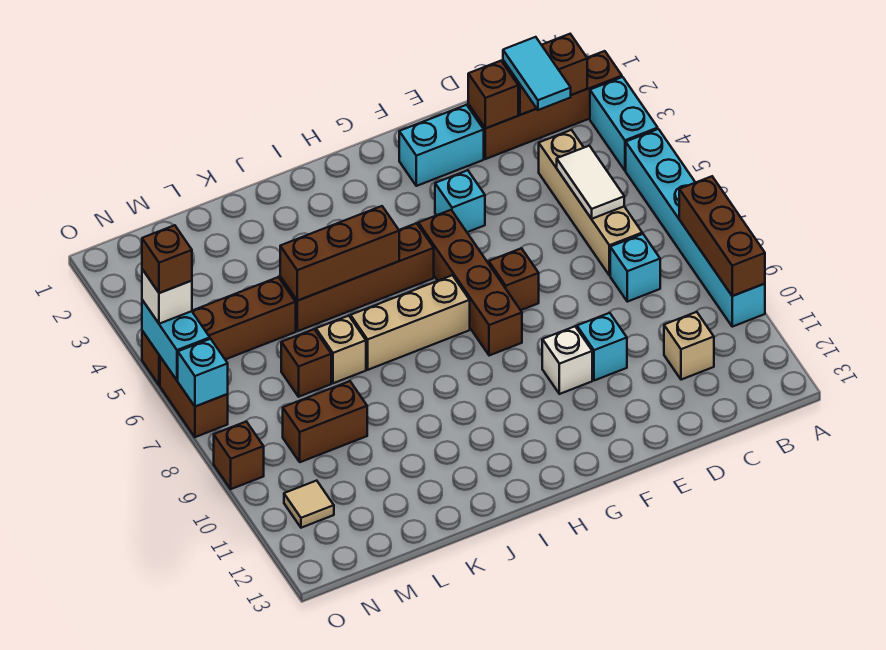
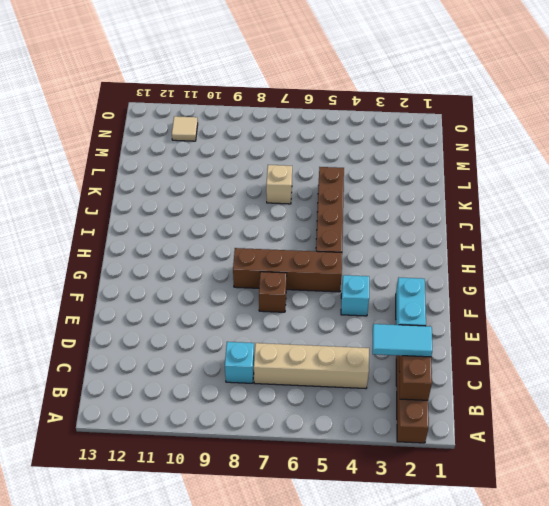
none -> cyan brick A3:A4 level 1
none -> cyan brick A5:A10 level 1
none -> tan brick C11 level 1
none -> cyan brick E10 level 1

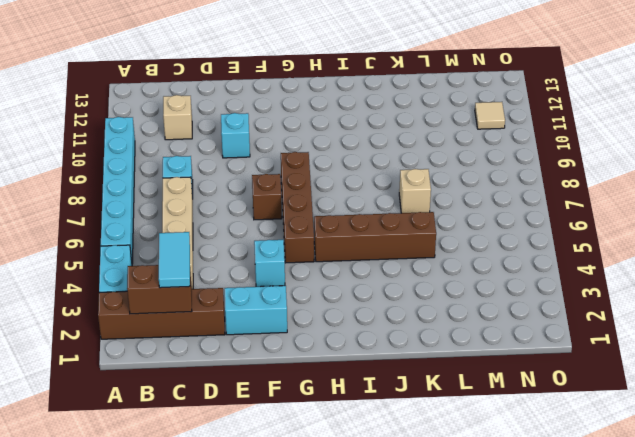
none -> white brick F10 level 1
none -> tan brick H7:J7 level 1
none -> brown brick L5:O5 level 1
none -> brown brick L7 level 1

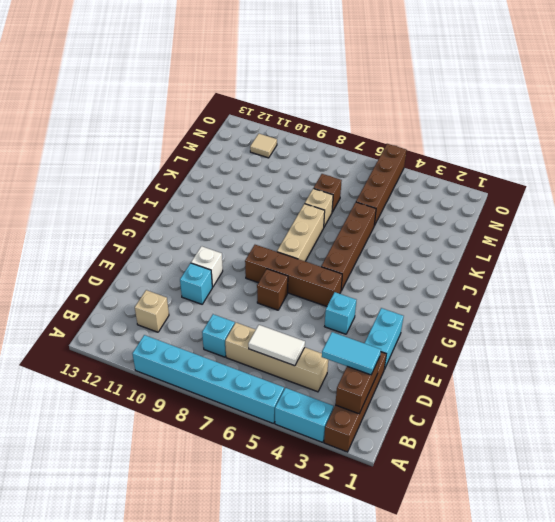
none -> brown brick L9:M9 level 1
none -> brown brick O6:O7 level 1
none -> brown brick O9 level 1
none -> brown brick A8:A10 level 2

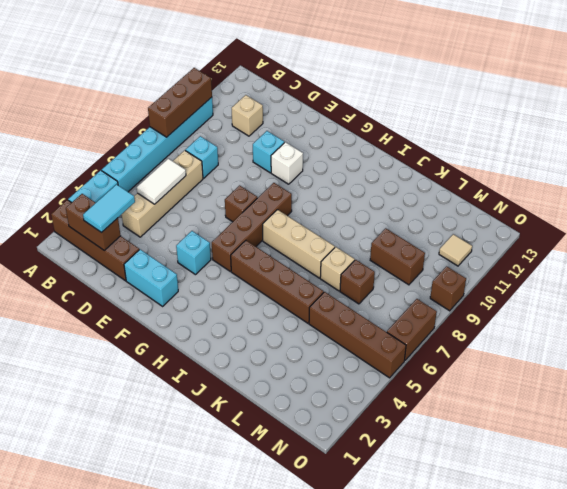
none -> brown brick D2 level 2
none -> brown brick I5:K5 level 2
none -> cyan brick O5:O6 level 2
none -> cyan brick O7 level 2

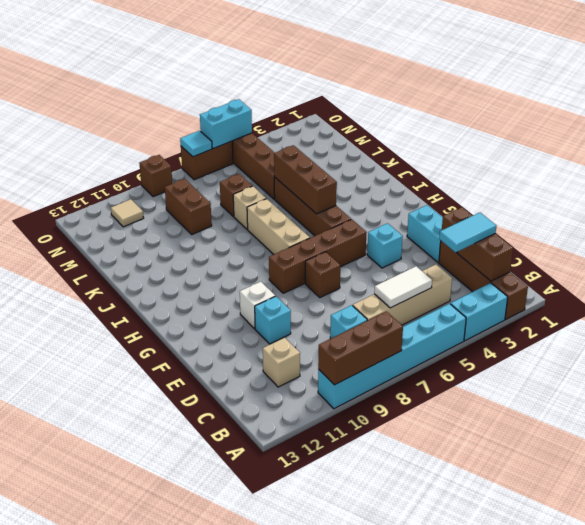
cyan tile O7 level 2 -> cyan brick O7 level 2
none -> white brick O5 level 3
none -> brown brick O5 level 4

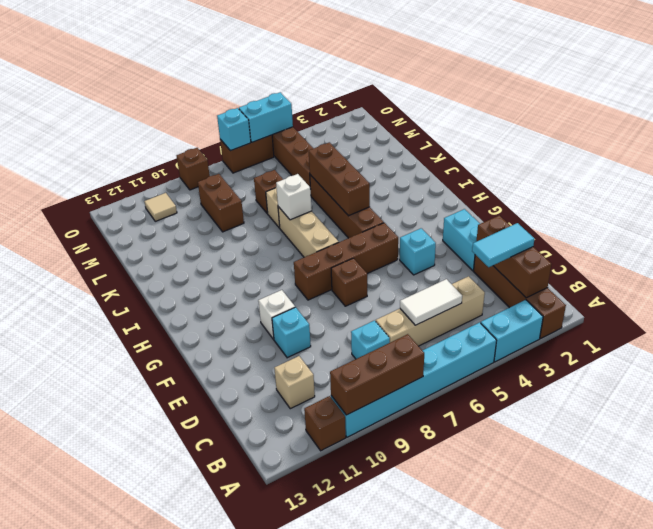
brown brick A11 level 1 -> brown brick O5 level 4
white brick J7 level 2 -> white brick O5 level 3

